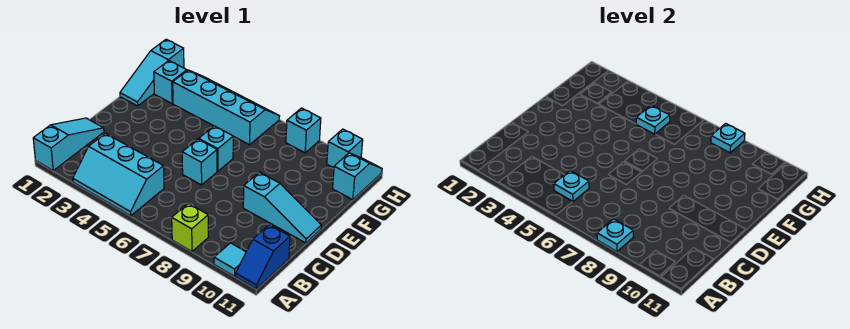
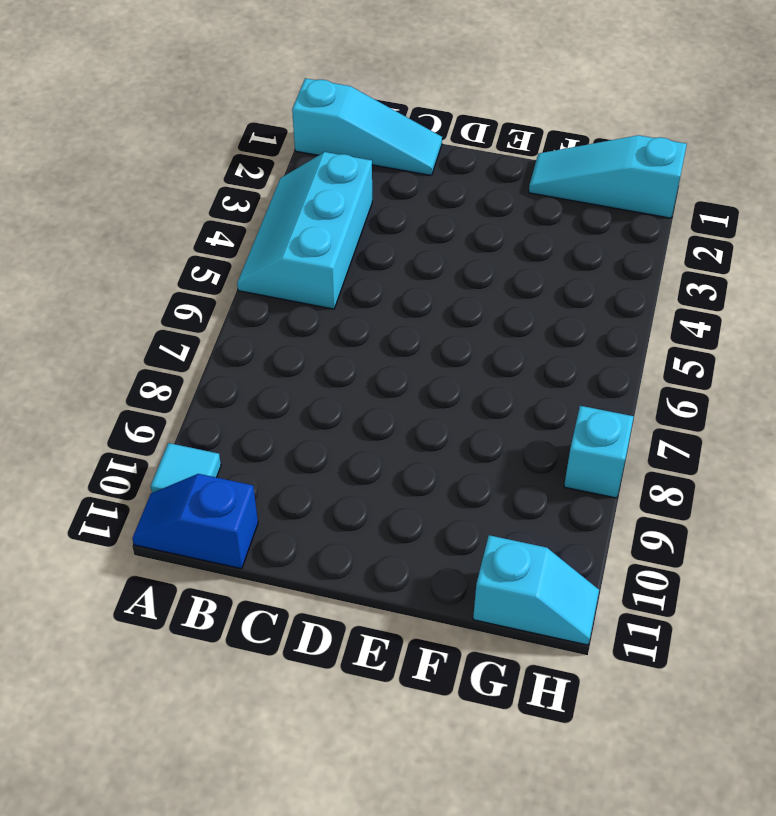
none -> lime brick A8 level 1
none -> cyan brick D6 level 1
none -> cyan slope D9:D11 level 1 top 9

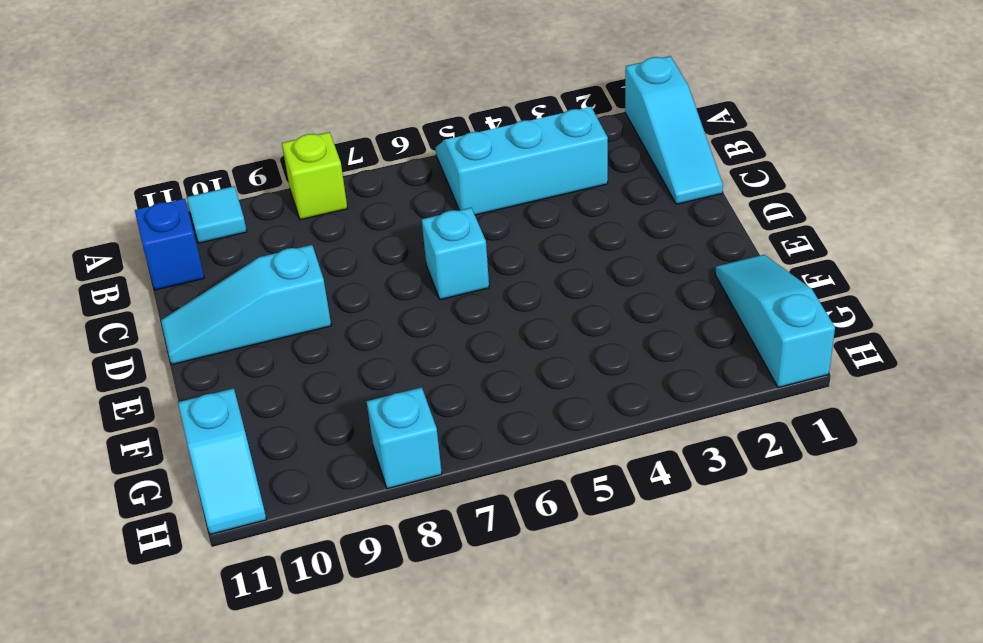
none -> cyan brick E6 level 1
none -> cyan brick G2 level 1
none -> cyan slope G3:H6 level 1 top G

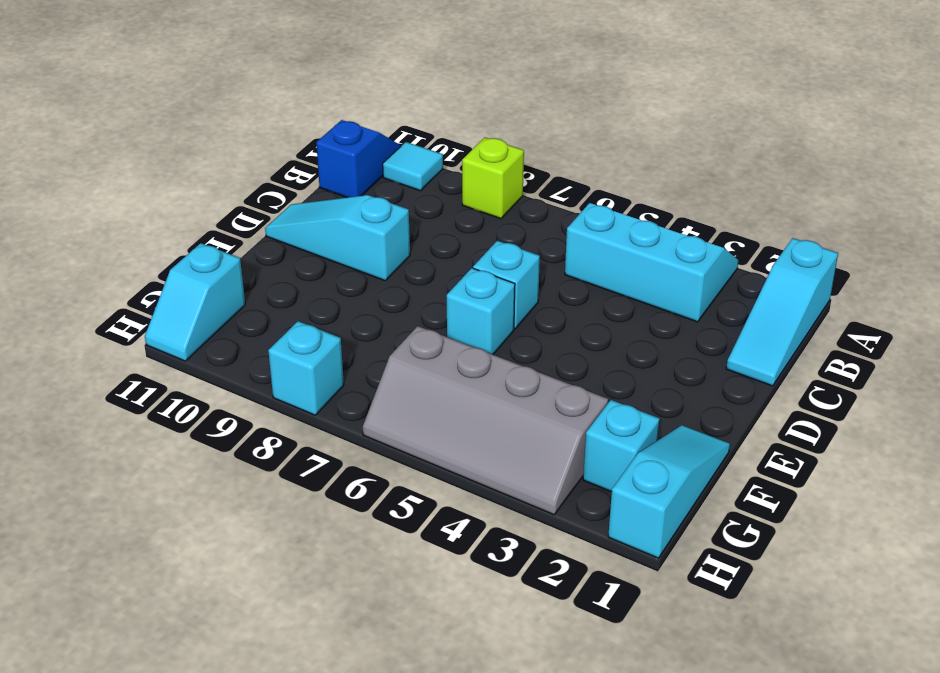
grey slope G3:H6 level 1 top G -> cyan slope G3:H6 level 1 top G
none -> cyan brick H10 level 1
none -> cyan plate A8 level 2
none -> cyan plate B5 level 2

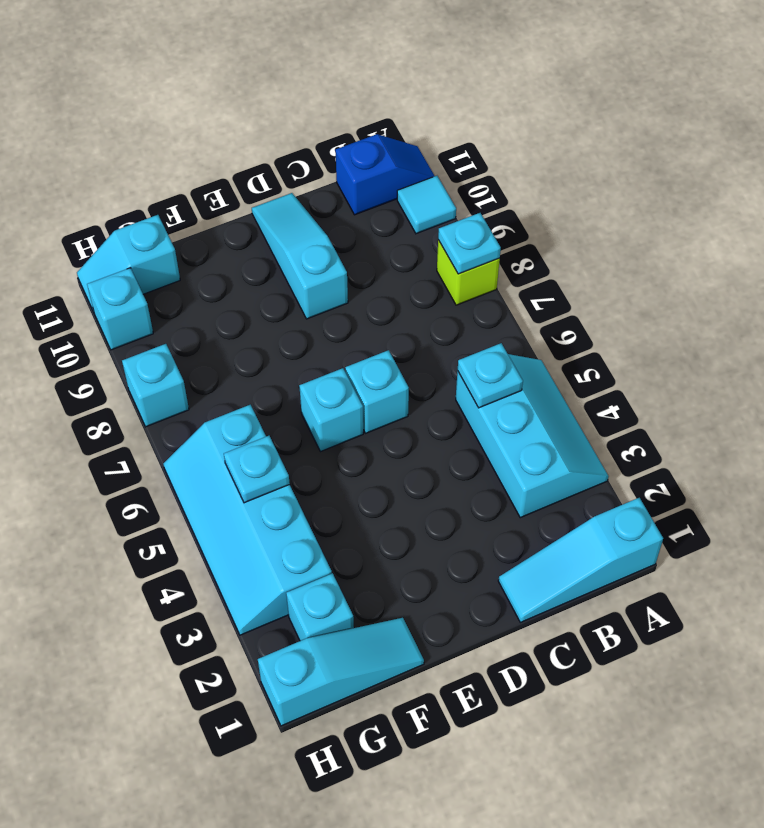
none -> cyan plate H8 level 2

